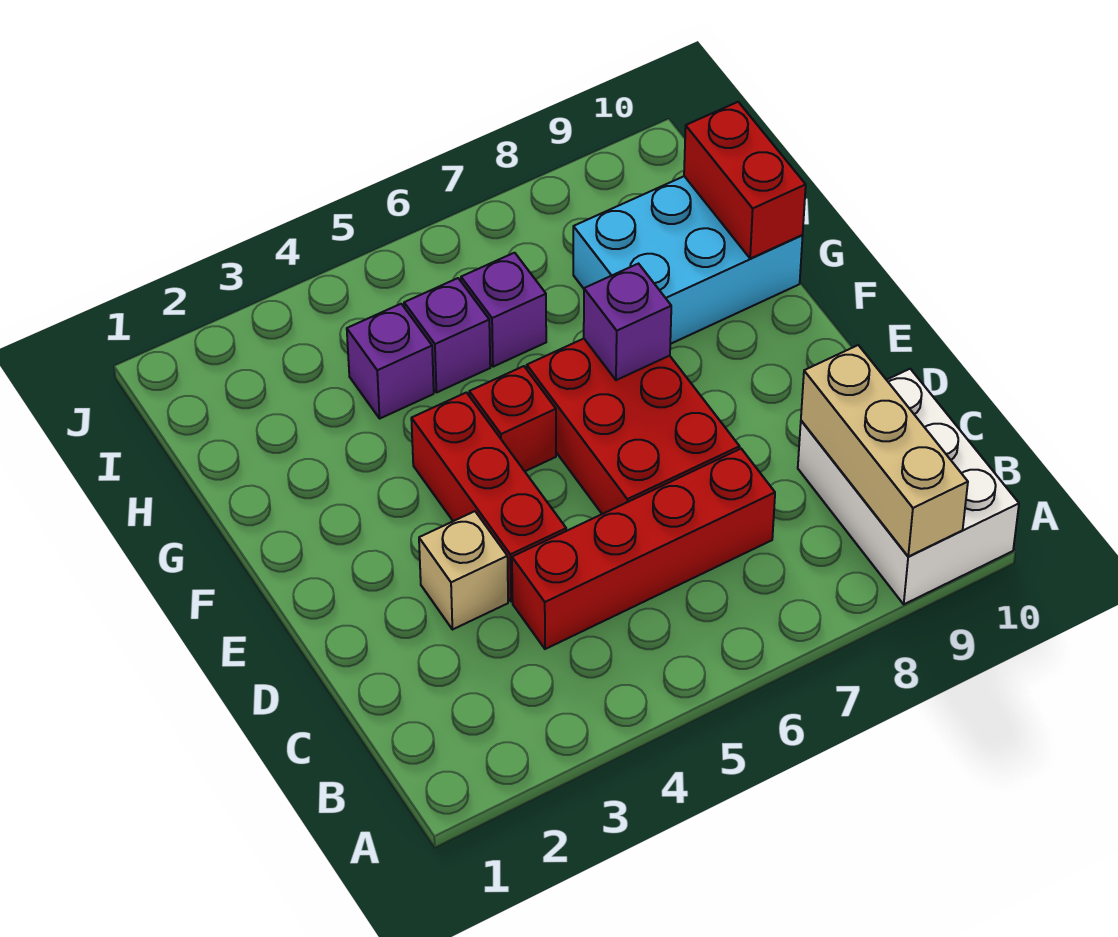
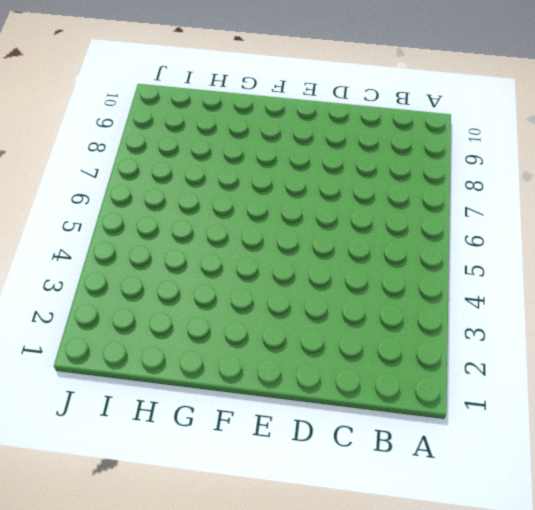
none -> white brick A9:C10 level 1
none -> red brick C4:C7 level 1
none -> tan brick D3 level 1

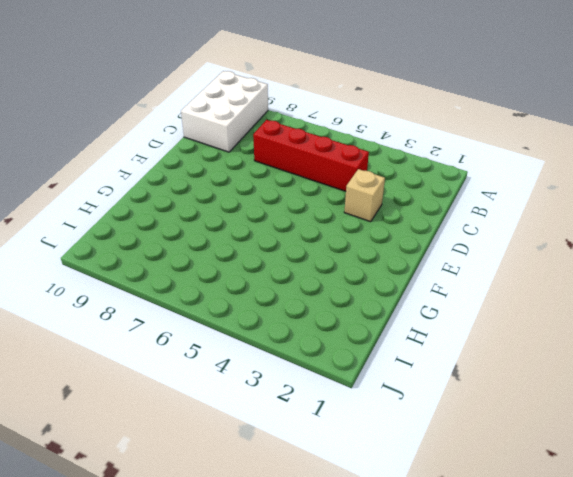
none -> red brick D4:F4 level 1
none -> red brick D6:F7 level 1
none -> red brick F5 level 1

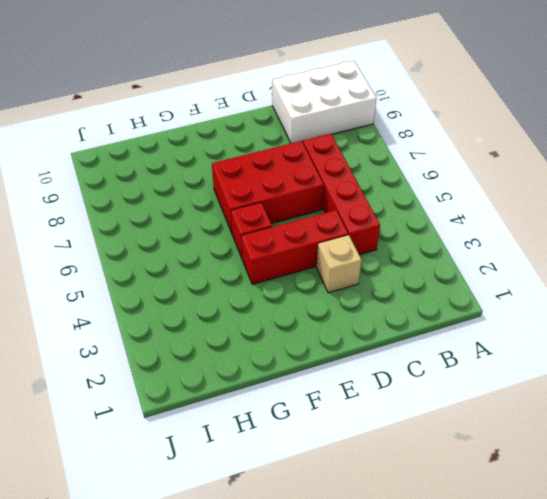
none -> cyan brick G8:H10 level 1
none -> purple brick H4 level 1
none -> purple brick H5 level 1

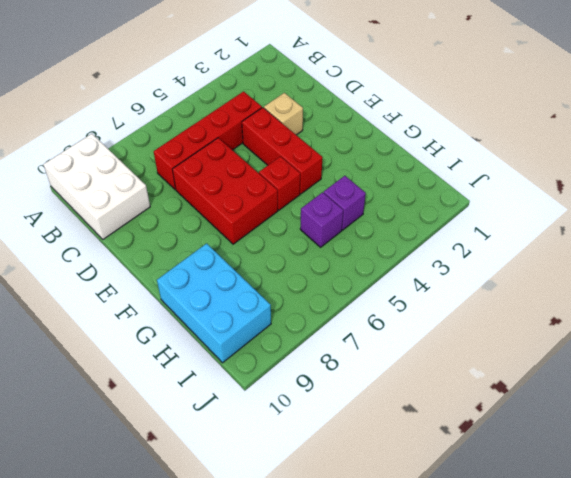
cyan brick G9:I10 level 1 -> cyan brick G8:H10 level 1
none -> purple brick H6 level 1
none -> tan brick A9:C9 level 2
none -> purple brick F7 level 2

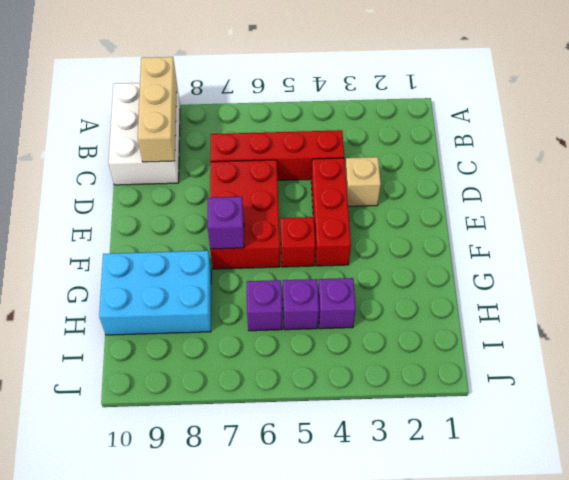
none -> red brick G10:H10 level 2

